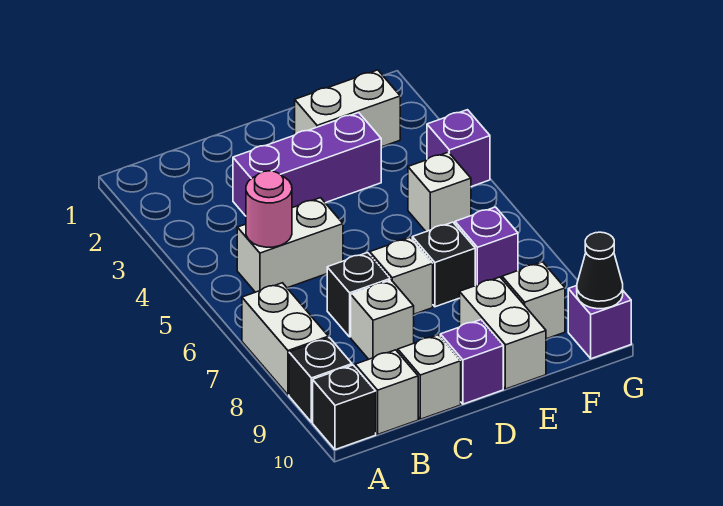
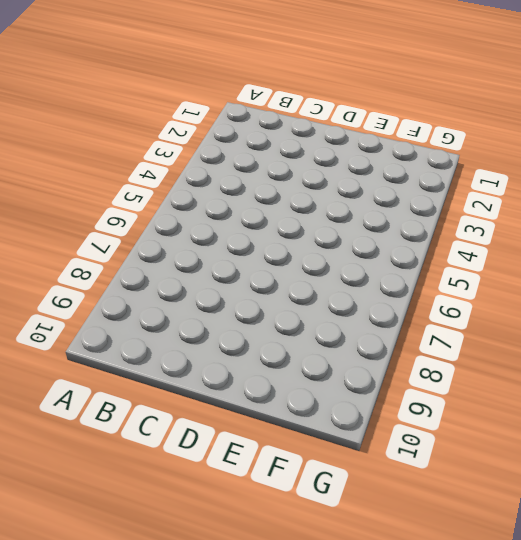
none -> white brick A7:A8 level 1
none -> black brick A9 level 1
none -> black brick A10 level 1

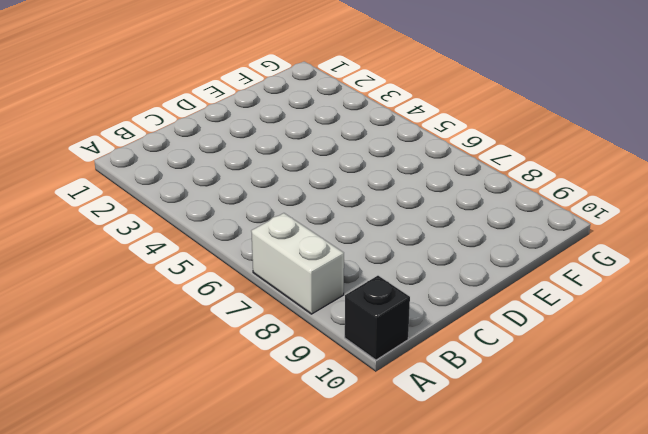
none -> black brick A9 level 1
none -> white brick B5:C5 level 1
none -> white brick B10 level 1

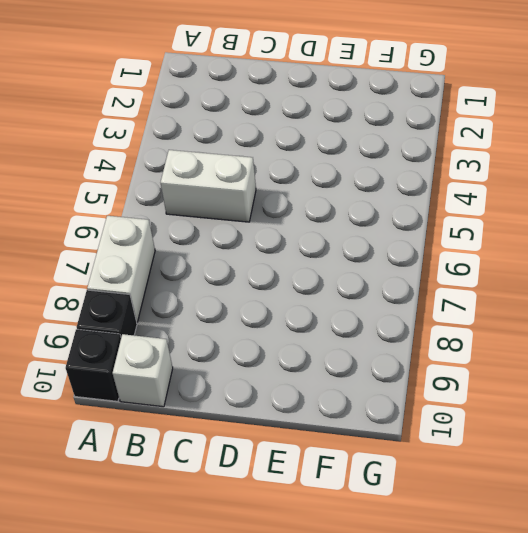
none -> purple brick C3:E3 level 1
none -> black brick C7 level 1
none -> white brick C8 level 1

